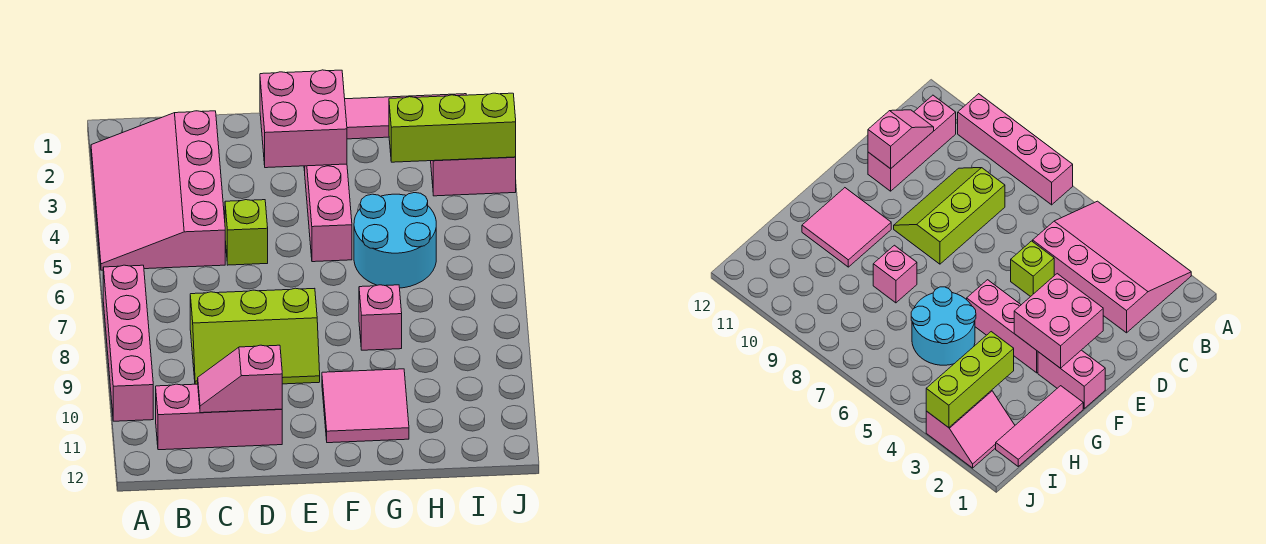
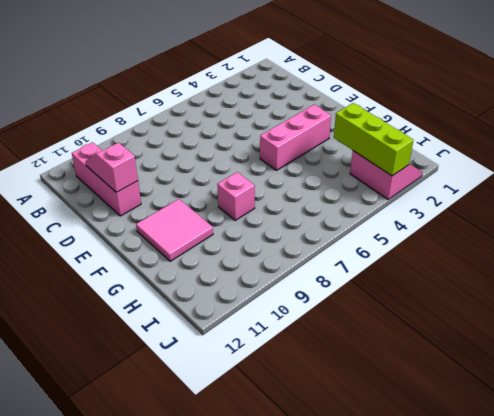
none -> pink slope A2:C5 level 1 top C
none -> pink brick A7:A10 level 1
none -> lime slope C8:E9 level 1 top 8

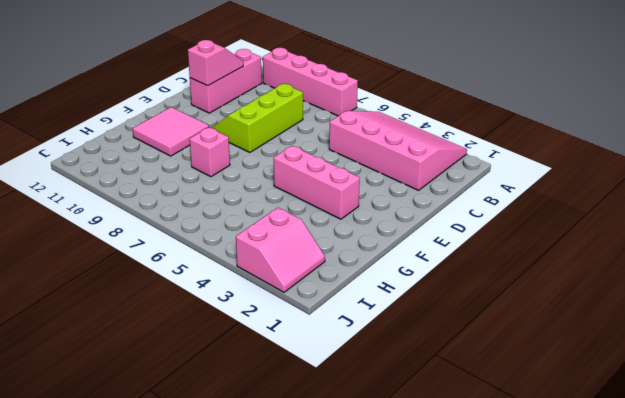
none -> lime brick D5 level 1
none -> pink brick F1:F2 level 1
none -> pink tile G1:I1 level 1

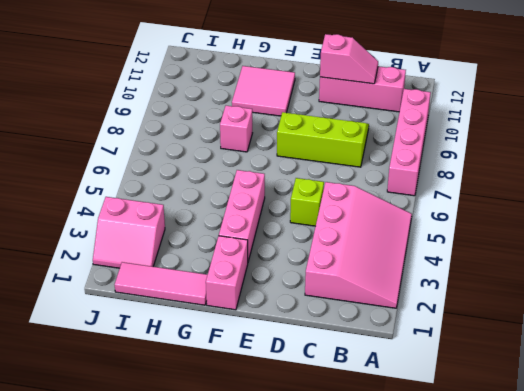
none -> cyan round brick G5:H6 level 1
none -> pink brick E2:F3 level 2
none -> lime brick H3:J3 level 2

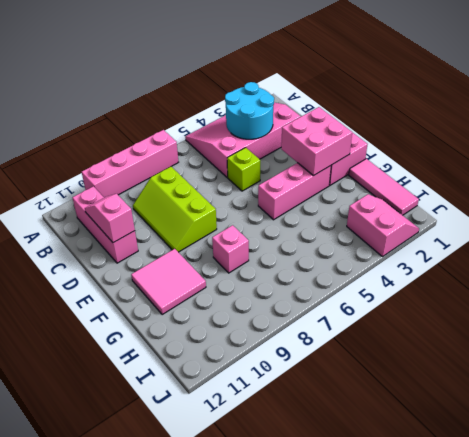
cyan round brick B3:C4 level 2 -> cyan round brick G5:H6 level 1
none -> lime brick H3:J3 level 2

